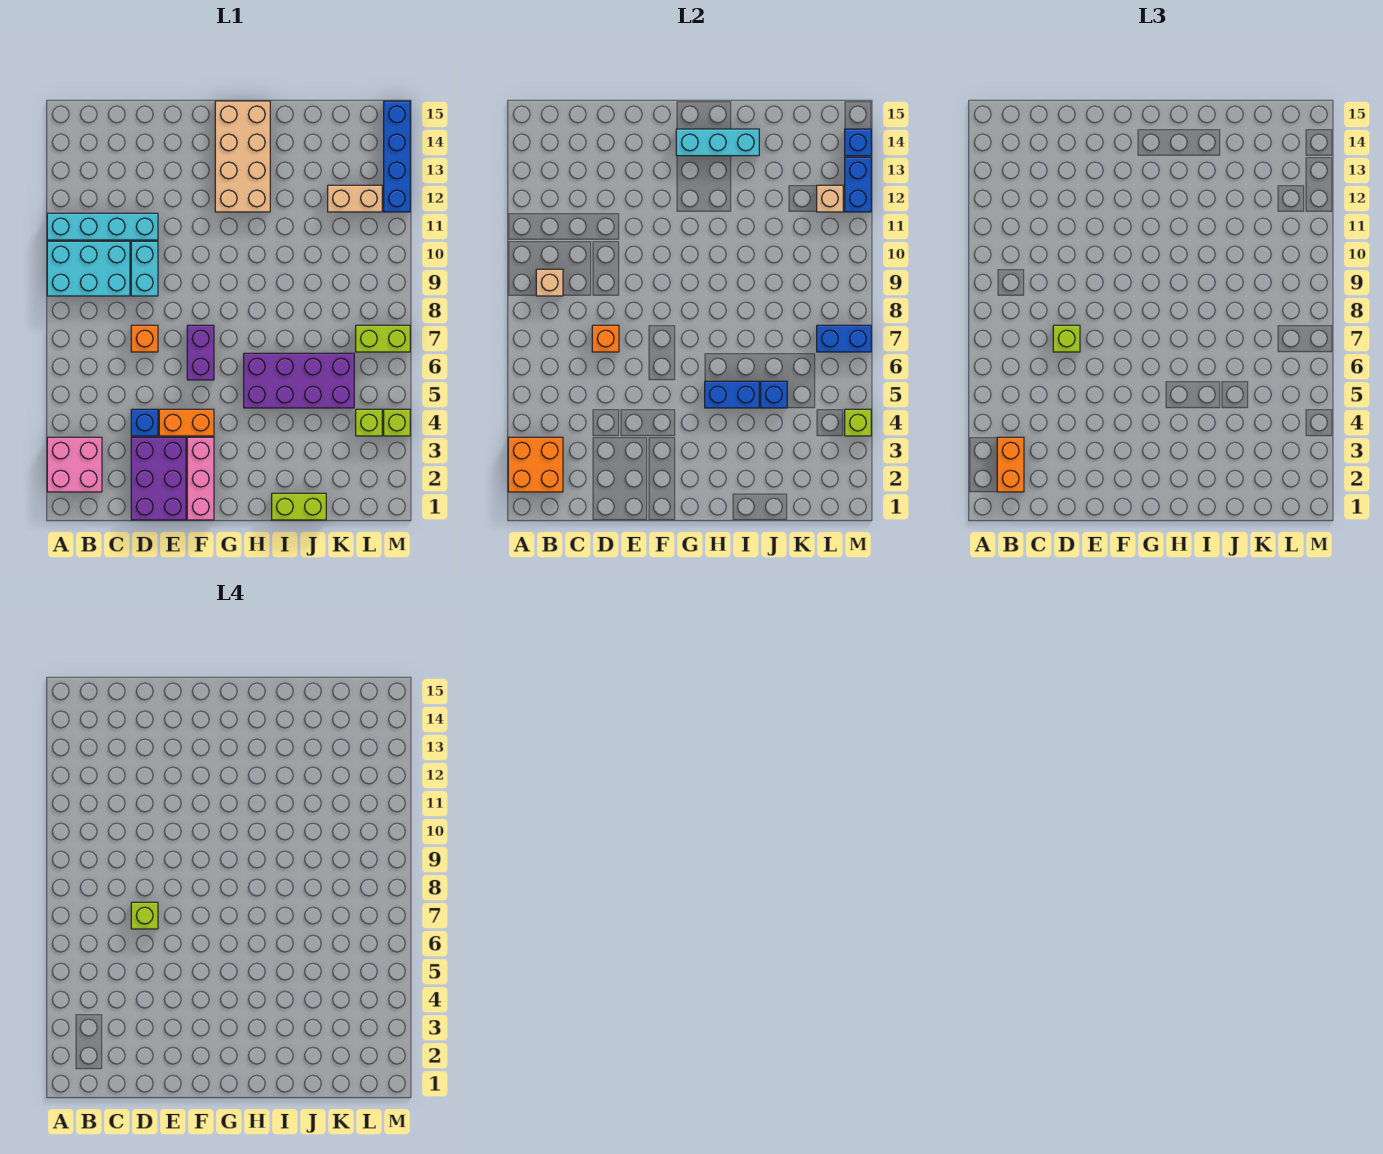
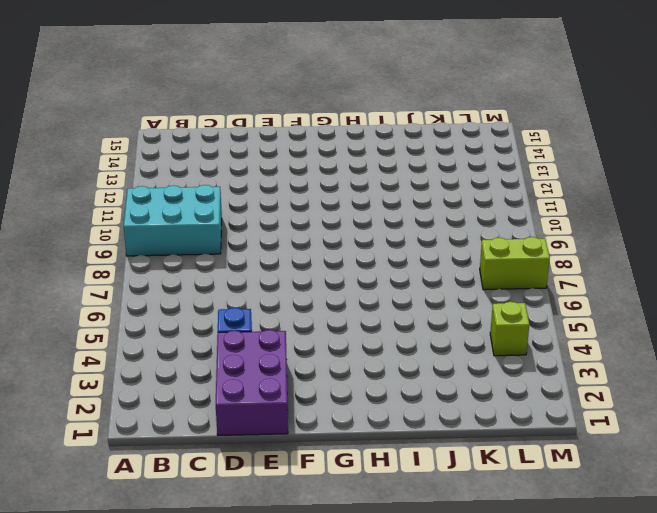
none -> pink brick A2:B3 level 1
none -> cyan brick A11:D11 level 1
none -> orange brick D7 level 1
none -> cyan brick D9:D10 level 1

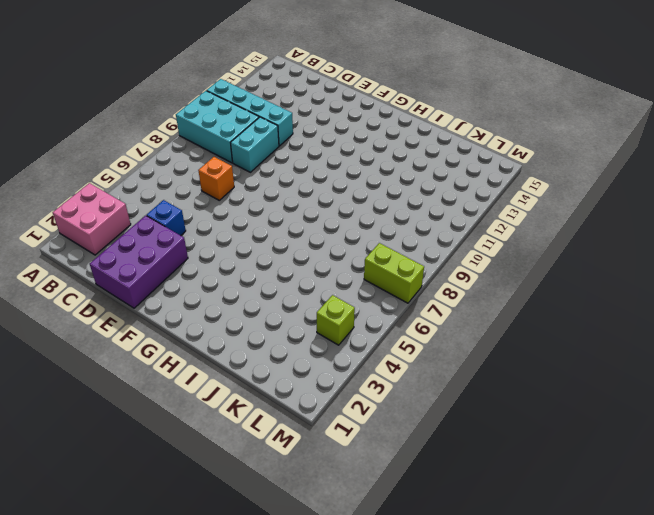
none -> orange brick E4:F4 level 1
none -> pink brick F1:F3 level 1
none -> purple brick F6:F7 level 1
none -> tan brick G12:H15 level 1

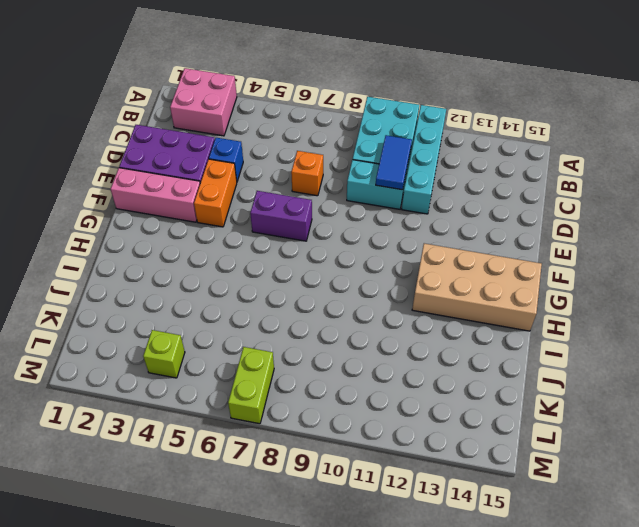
blue tile C10:D10 level 2 -> none
none -> purple brick H5:K6 level 1
none -> lime brick I1:J1 level 1
none -> tan brick K12:L12 level 1
none -> lime brick M4 level 1

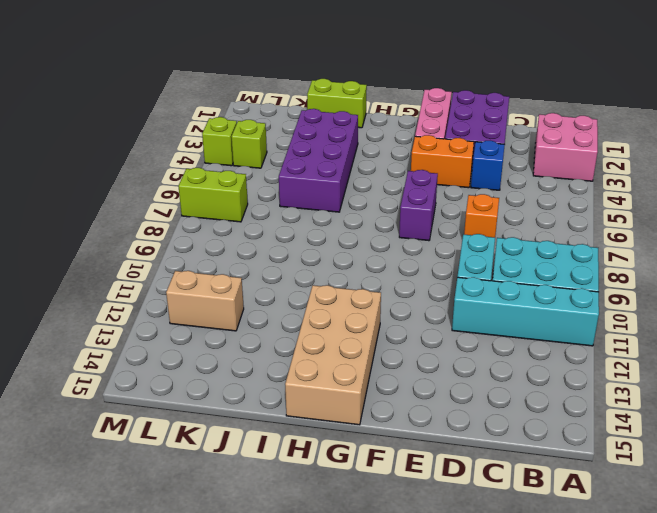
purple brick I3:J6 level 1 -> purple brick H5:K6 level 1
none -> blue brick M12:M15 level 1
none -> orange brick A2:B3 level 2
none -> tan brick B9 level 2
none -> orange brick D7 level 2

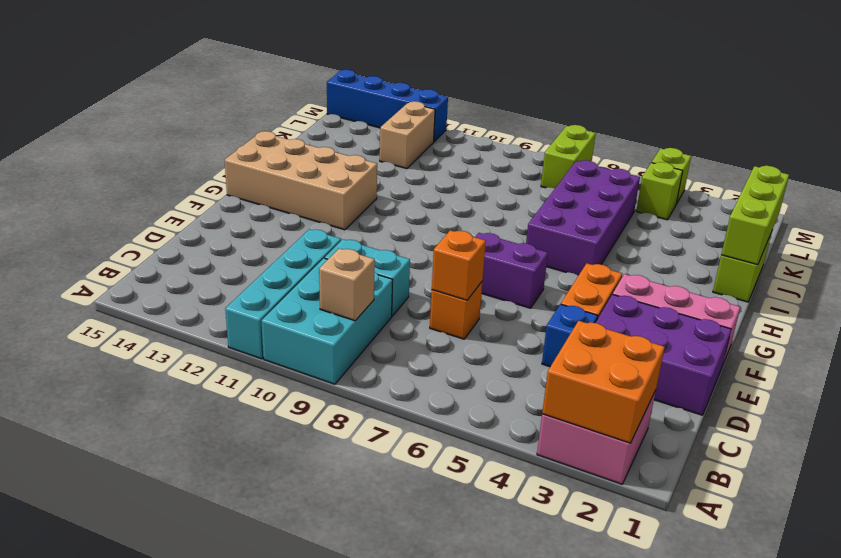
lime brick I1:K1 level 2 -> none
none -> cyan brick G14:I14 level 2
none -> blue brick H5:I5 level 2
none -> blue brick J5 level 2
none -> blue brick L7:M7 level 2

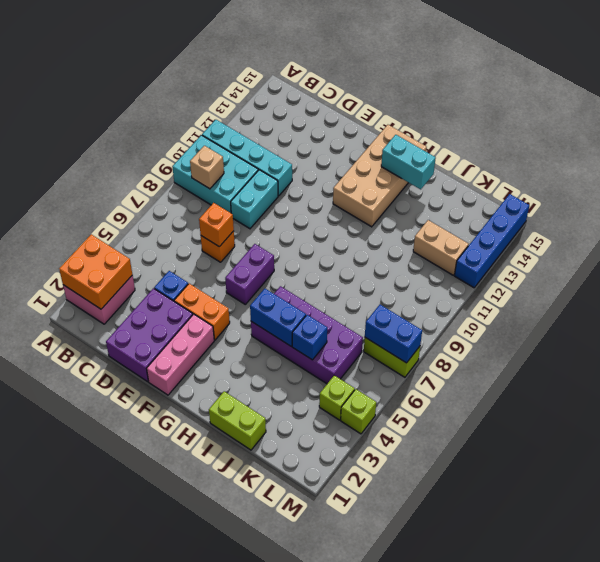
cyan brick H14:I14 level 2 -> cyan brick G14:I14 level 2
none -> tan brick L12 level 2
none -> lime brick M4 level 2
none -> blue brick M12:M13 level 2
none -> blue brick M14 level 2

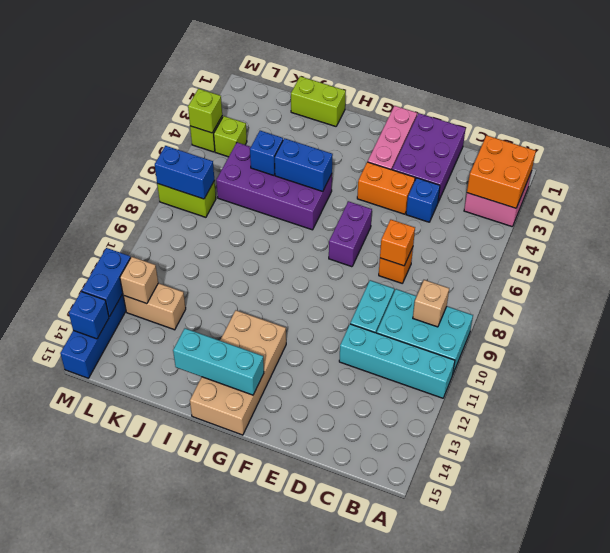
none -> orange brick B2:B3 level 3
none -> lime brick D7 level 3
none -> lime brick D7 level 4

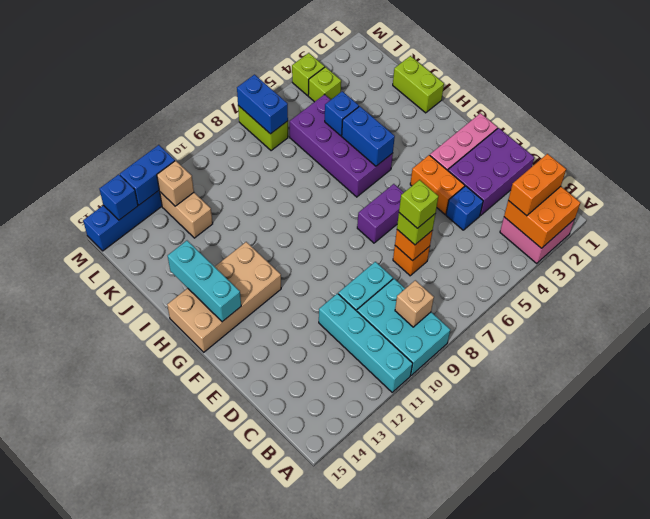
none -> lime brick M4 level 2

